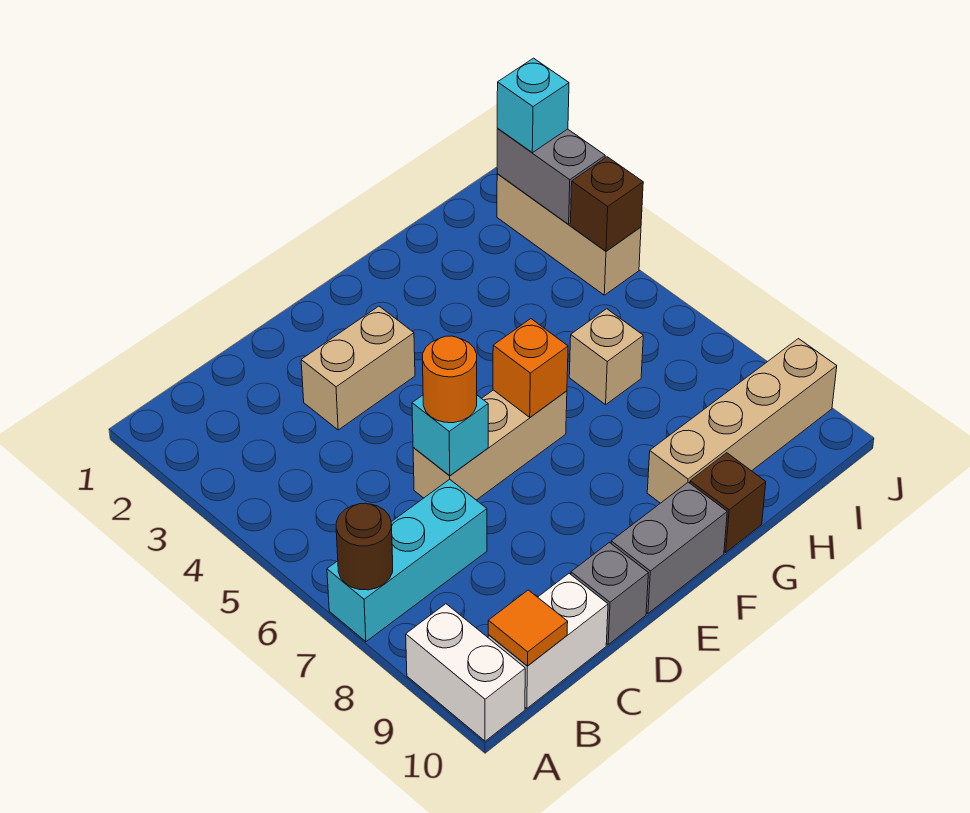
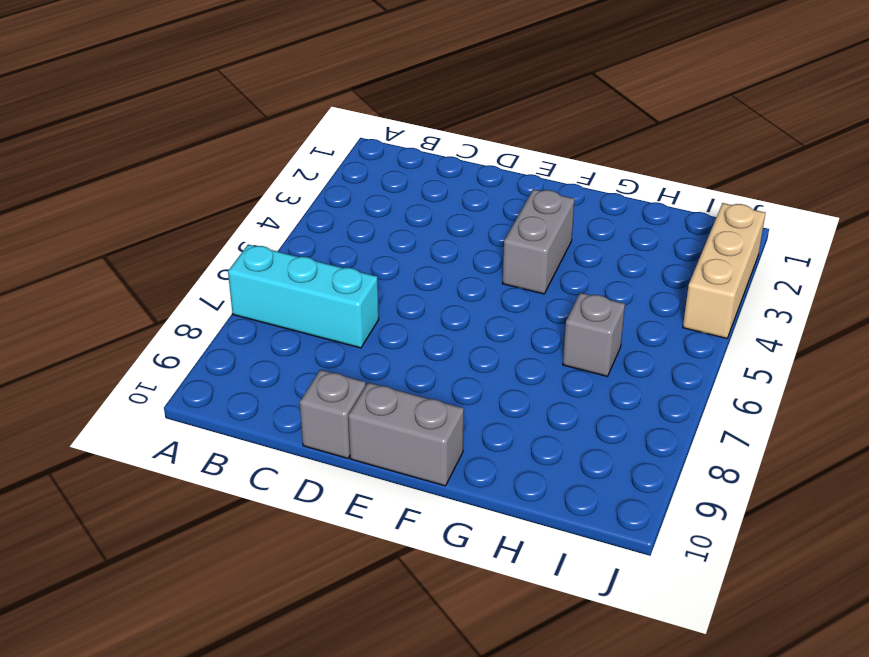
grey brick F3:F4 level 1 -> grey brick J2:J3 level 2
grey brick H6 level 1 -> tan brick H6 level 1
none -> white brick A9:A10 level 1
none -> white brick B10:C10 level 1
none -> tan brick D3:E3 level 1

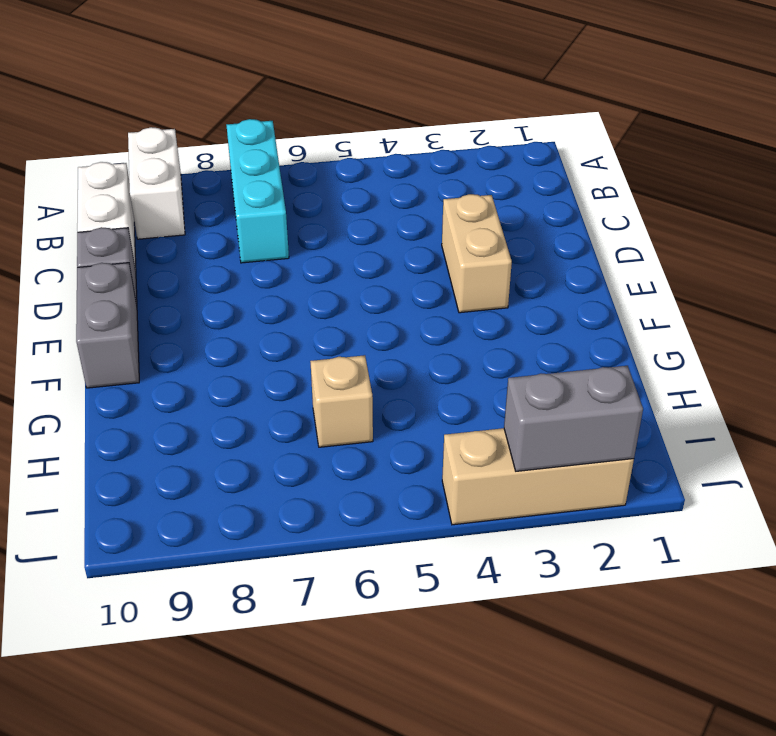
white brick A9:B9 level 1 -> white brick A9:A10 level 1
none -> tan brick D6:F6 level 1
none -> tan brick G9:J9 level 1
none -> brown brick G10 level 1

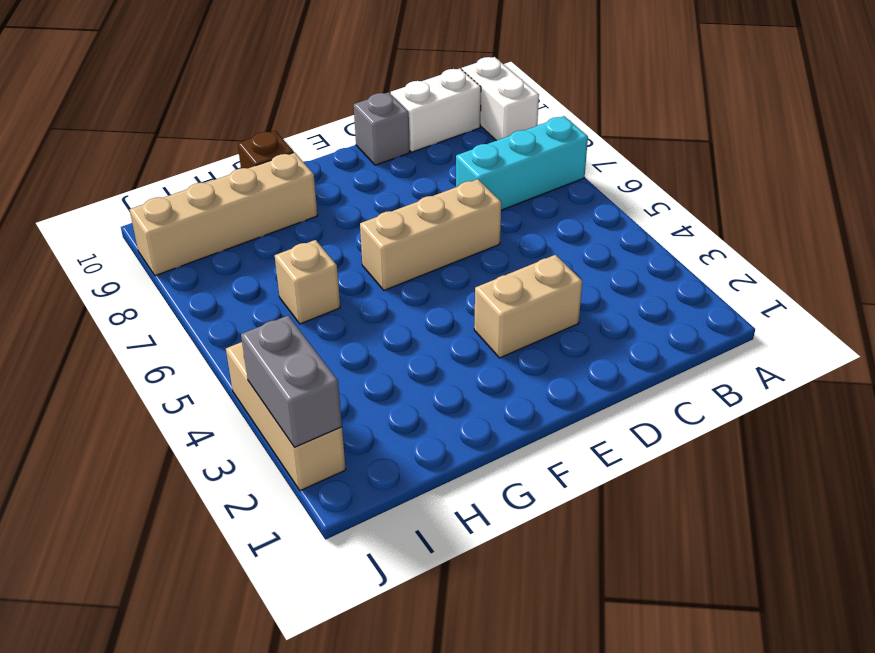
none -> grey brick E10:F10 level 1
none -> brown round brick A7 level 2
none -> orange tile B10 level 2

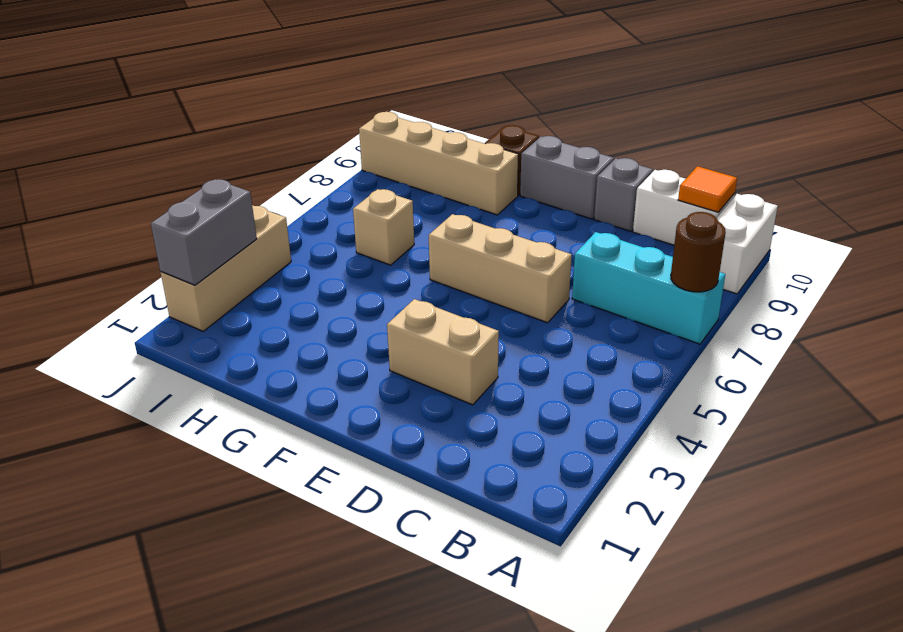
none -> cyan brick D6 level 2
none -> orange brick F6 level 2
none -> brown brick J4 level 2

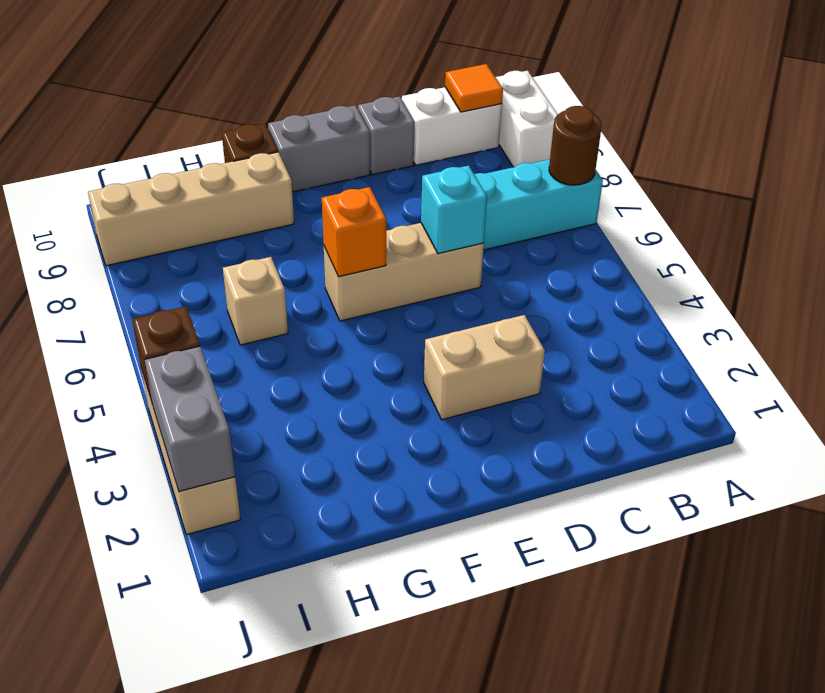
none -> orange round brick D6 level 3
none -> cyan brick J2 level 3

